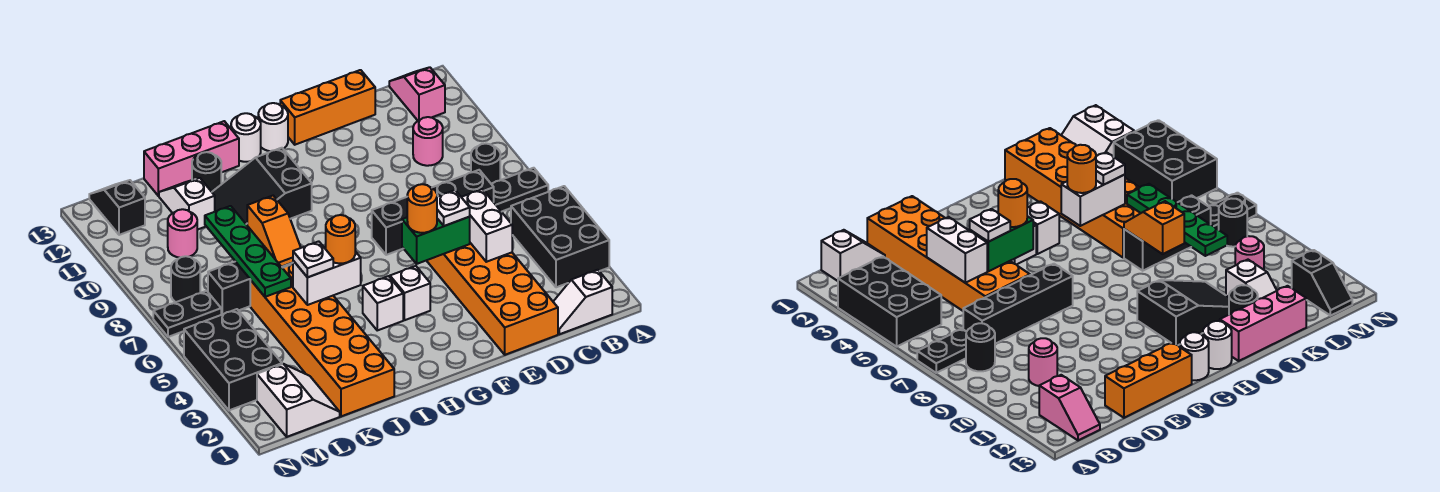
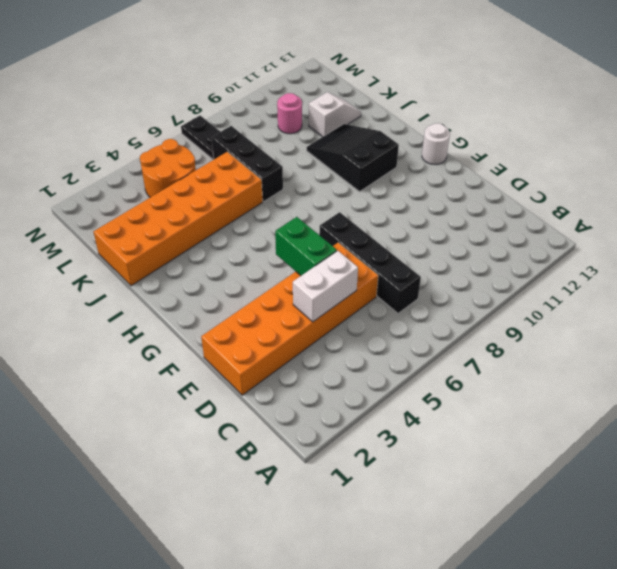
orange round brick L4:M5 level 1 -> black brick M3:N5 level 1
none -> black brick A3:B5 level 1
none -> black plate A7:B7 level 1
none -> white slope B1:C1 level 1 top B
none -> black round brick B8 level 1

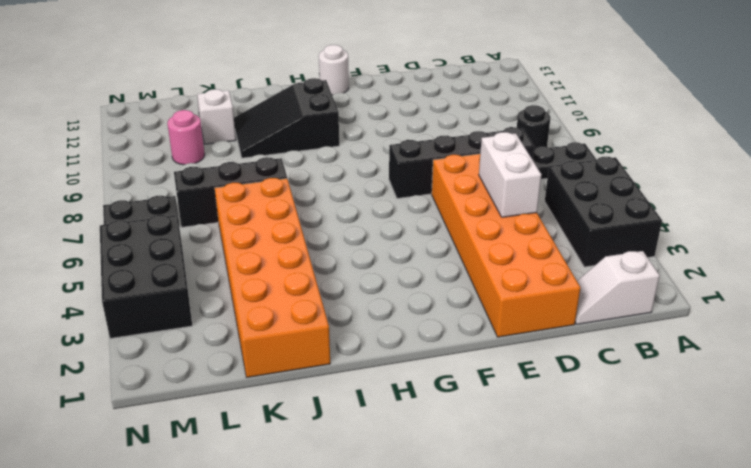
none -> pink slope B12:B13 level 1 top 12
none -> pink round brick C10 level 1
none -> orange brick D13:F13 level 1
none -> white brick G4 level 1

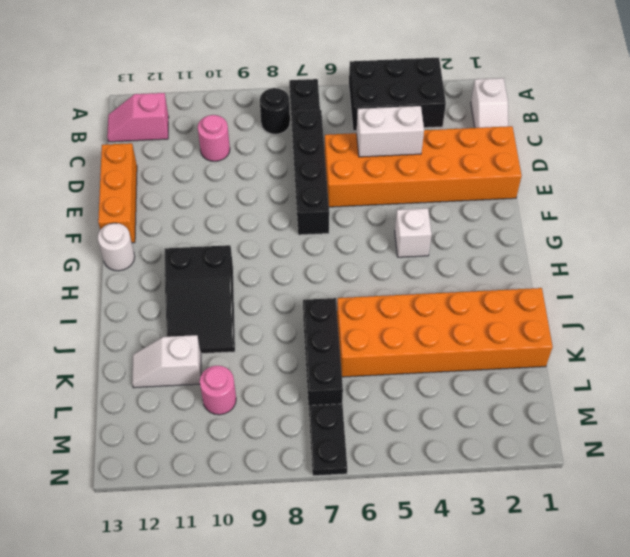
none -> white brick H4 level 1
none -> white round brick H13 level 1
none -> pink brick I13:K13 level 1
none -> black round brick J12 level 1

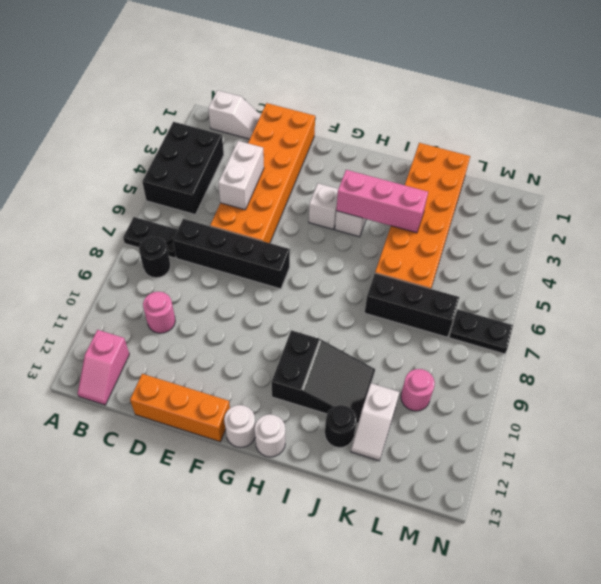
pink brick H4:J4 level 2 -> pink brick I13:K13 level 1
none -> white slope L1:M2 level 1 top M
none -> black brick M3:N5 level 1
none -> black round brick M8 level 1
none -> black slope M12:M13 level 1 top 12

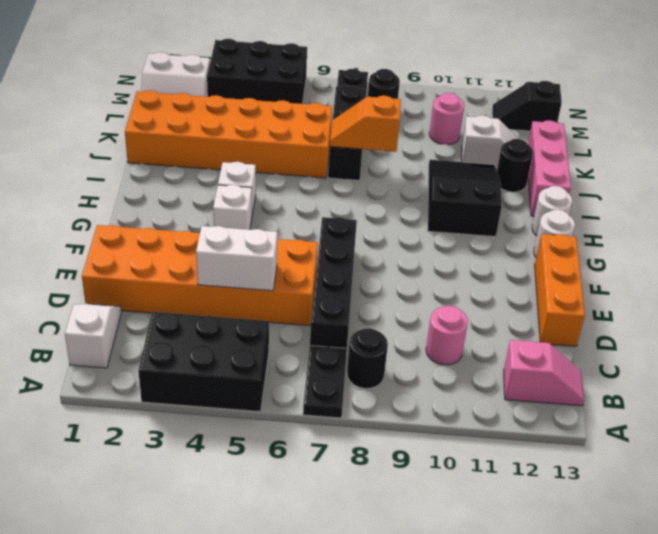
black slope M12:M13 level 1 top 13 -> black slope M12:M13 level 1 top 12
none -> green brick E5:F5 level 2
none -> white brick I5:J5 level 2
none -> green plate K6:K9 level 2
none -> white plate E5 level 3

